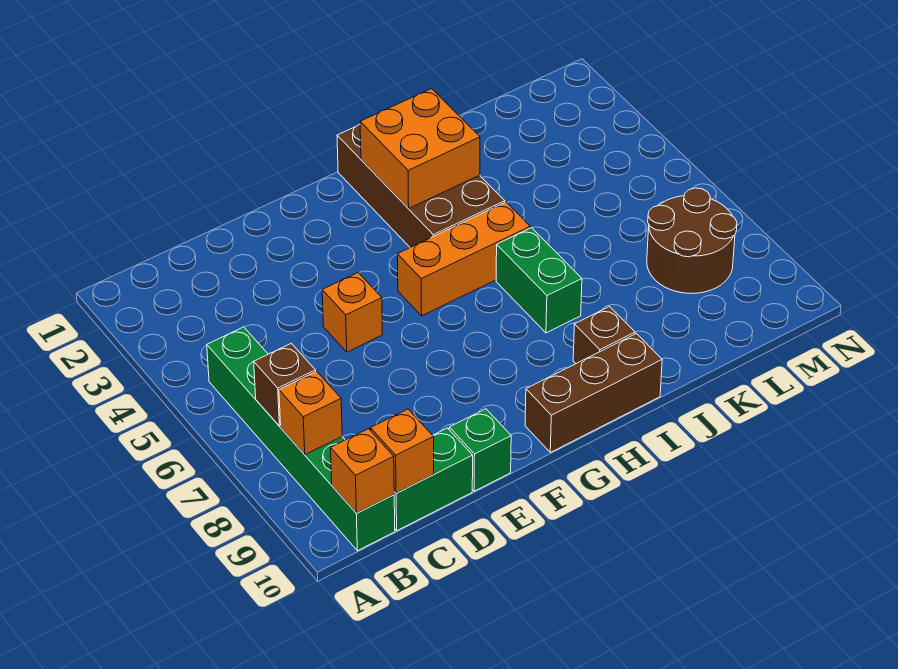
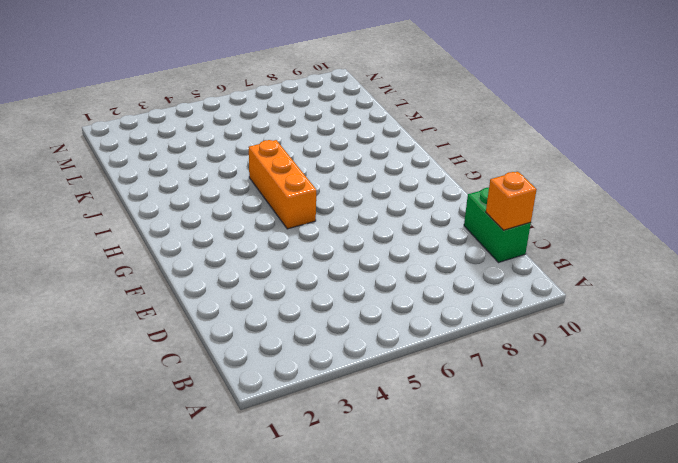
none -> green brick B5:B10 level 1
none -> orange brick E5 level 1
none -> green brick E10 level 1

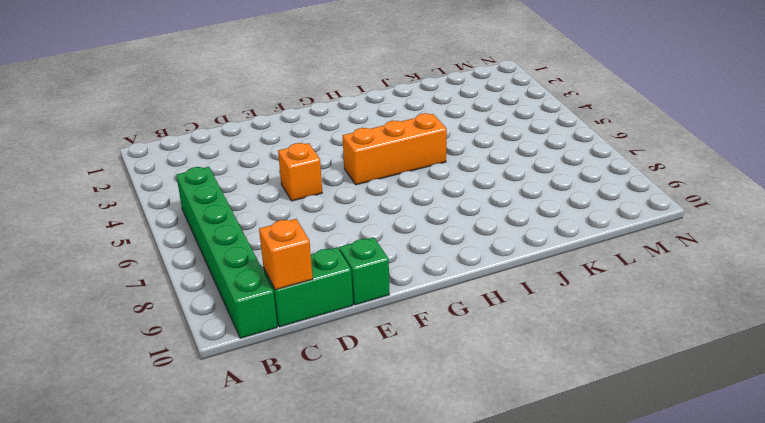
none -> brown brick G10:I10 level 1
none -> brown brick H1:I4 level 1
none -> green brick I6:I7 level 1

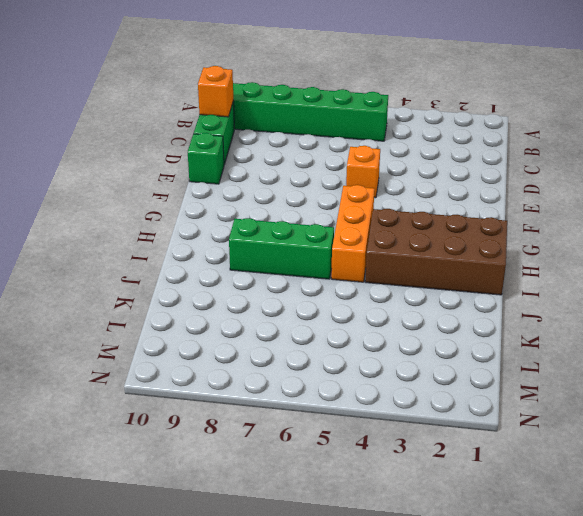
green brick I6:I8 level 1 -> green brick I6:I7 level 1
none -> brown brick G10:I10 level 1
none -> brown brick I9 level 1
none -> brown round brick L7:M8 level 1

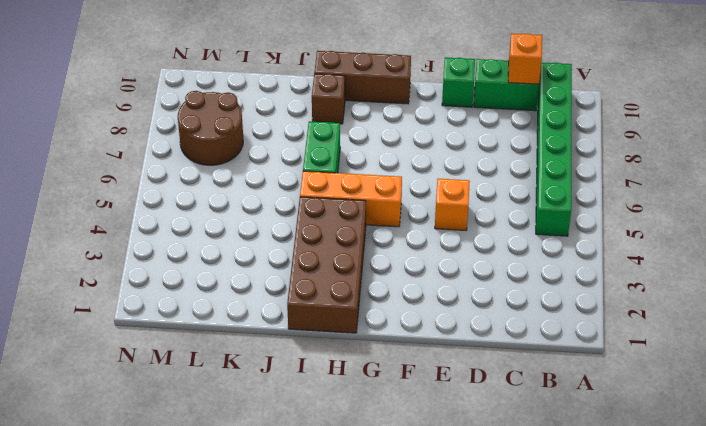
none -> brown brick B7 level 2
none -> orange brick B8 level 2
none -> orange brick B10 level 2

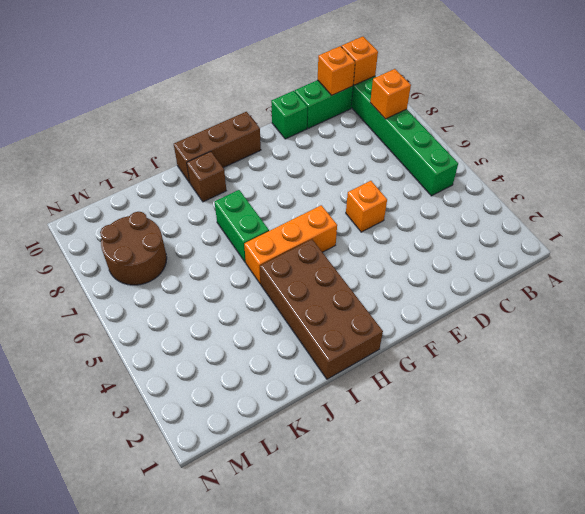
none -> brown brick B7 level 2
none -> orange brick H2:I3 level 2

